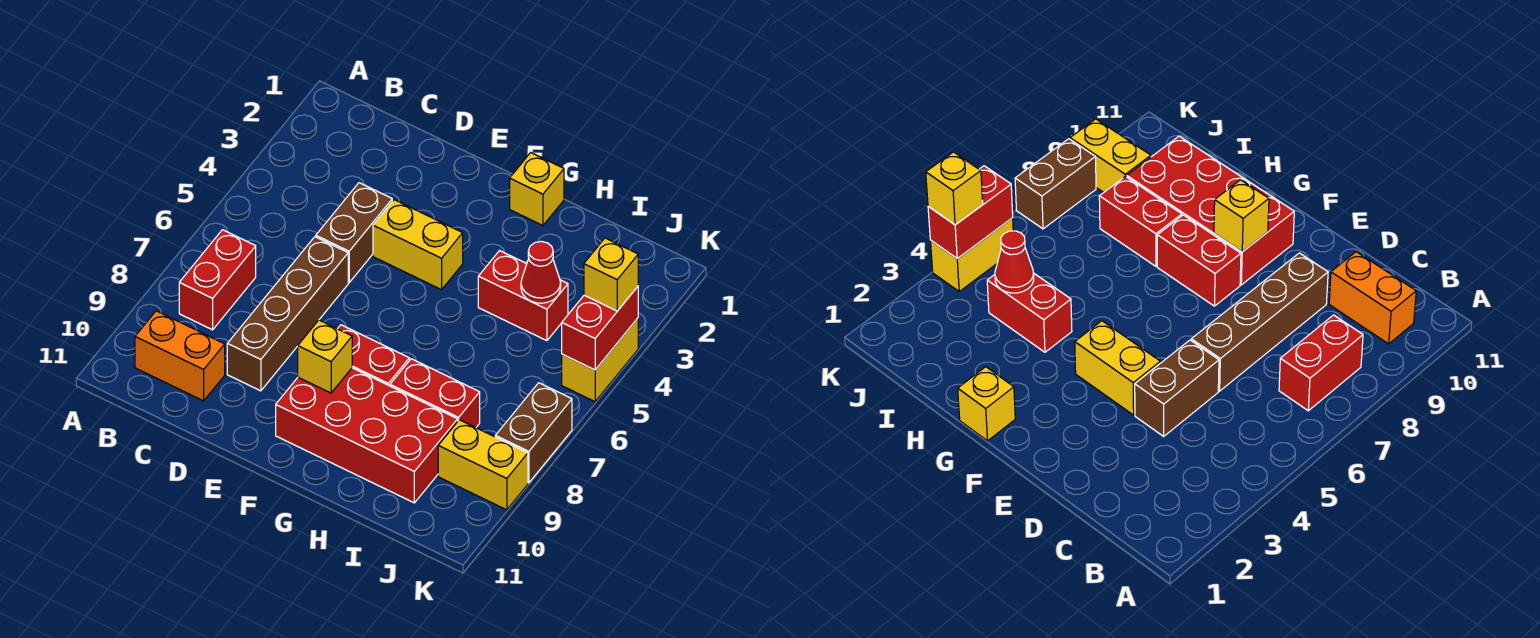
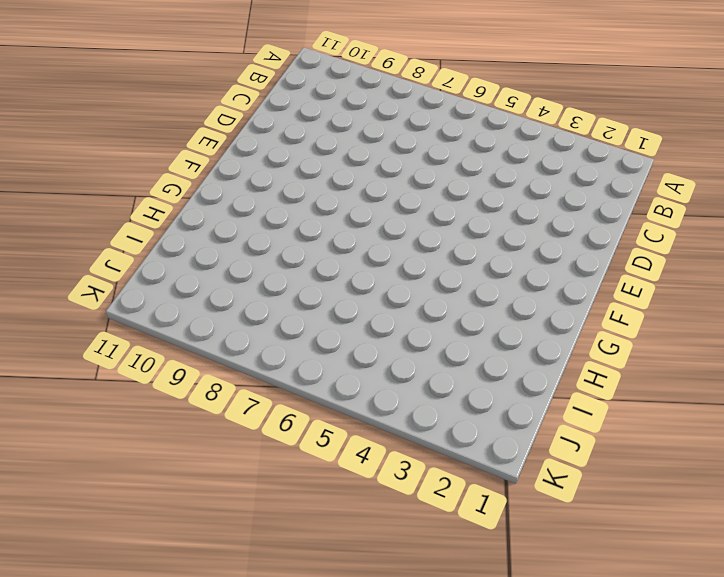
none -> red brick B7:B8 level 1
none -> orange brick B10:C10 level 1
none -> brown brick D4:D5 level 1

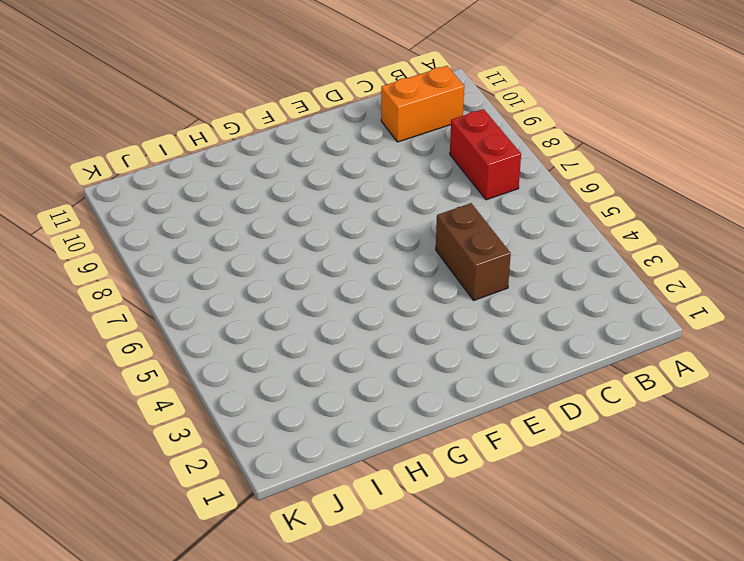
none -> brown brick D6:D9 level 1
none -> yellow brick E4:F4 level 1
none -> red brick F8:G8 level 1

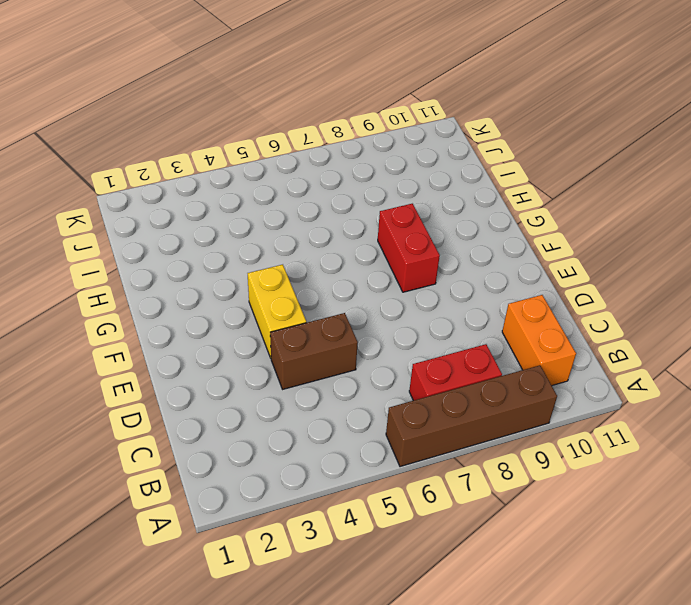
brown brick A6:A9 level 1 -> brown brick D6:D9 level 1
none -> red brick F9:I10 level 1
none -> yellow brick G1 level 1
none -> red brick H4:I4 level 1

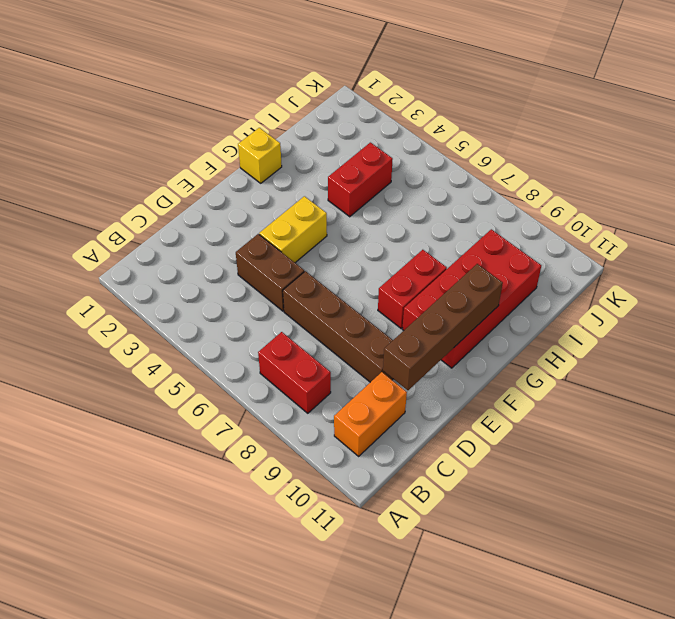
brown brick D10:G10 level 2 -> none
none -> red brick H8:I8 level 1
none -> yellow brick J9:K9 level 1
none -> yellow brick K4:K5 level 1

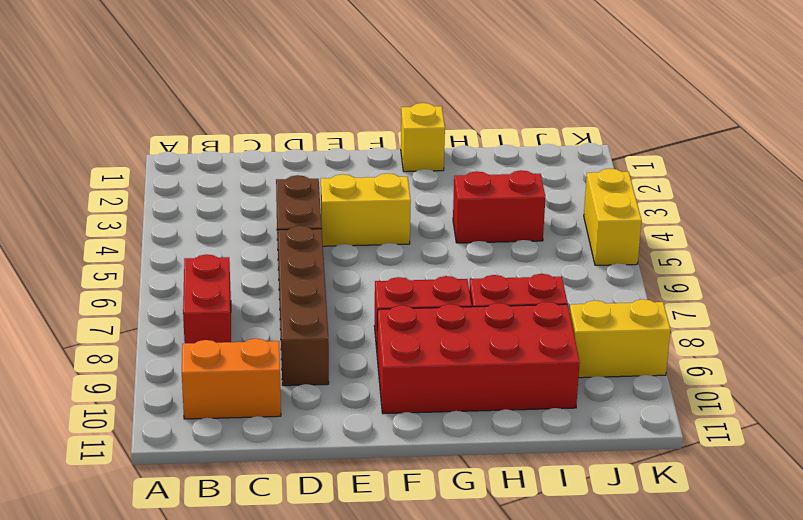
none -> brown brick K7:K8 level 1
none -> yellow brick F9 level 2
none -> red cone I4 level 2

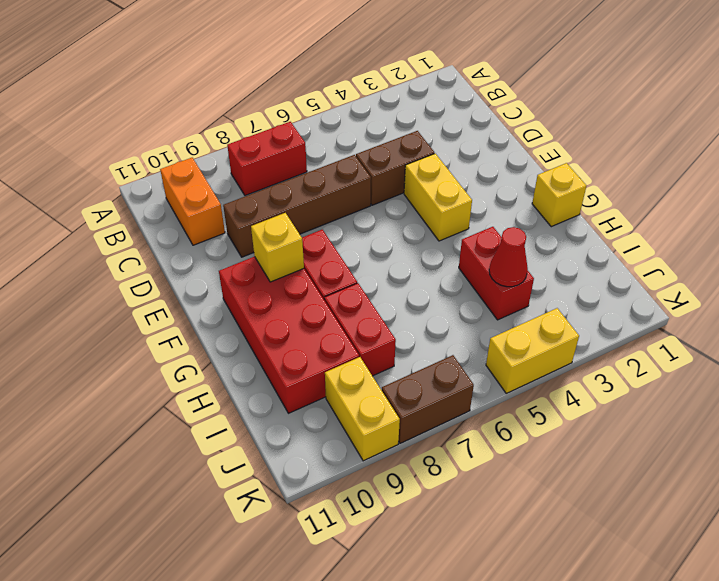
none -> red brick K4:K5 level 2
none -> yellow brick K4 level 3

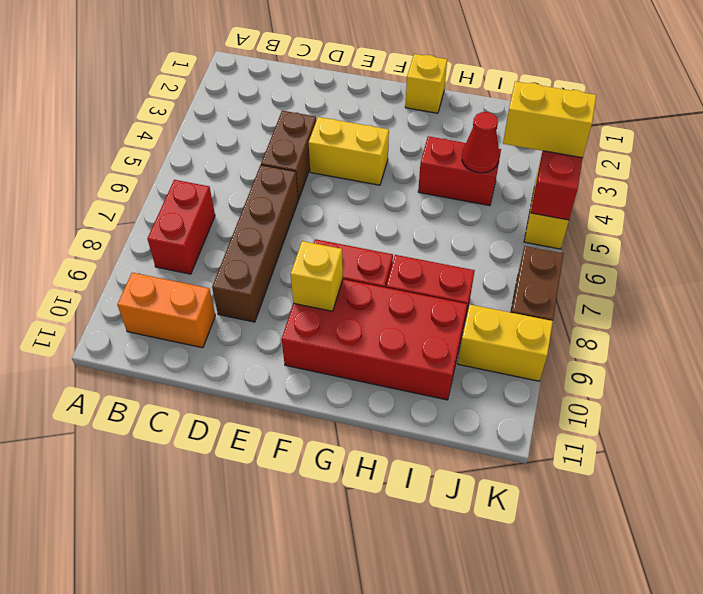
yellow brick J4:K4 level 3 -> yellow brick K4 level 3

